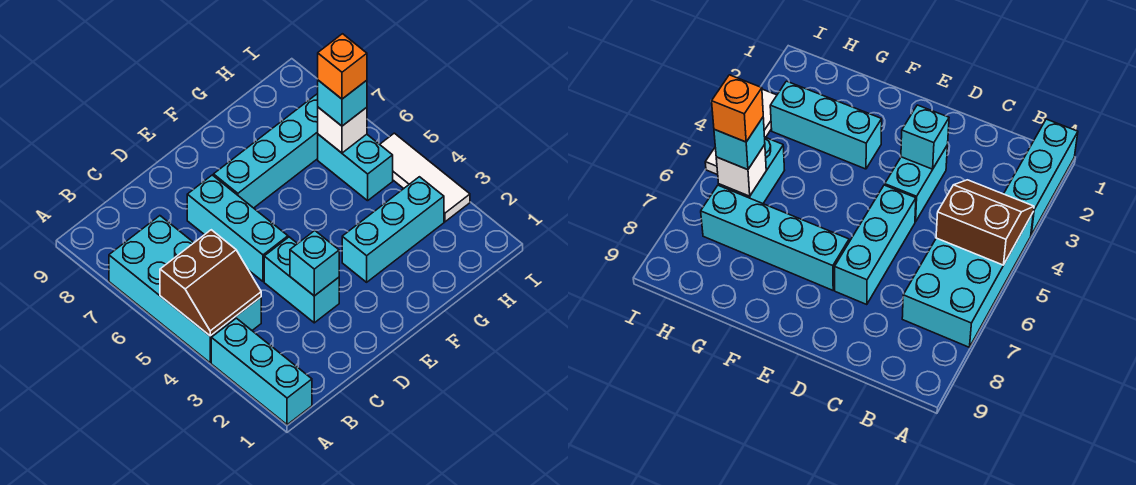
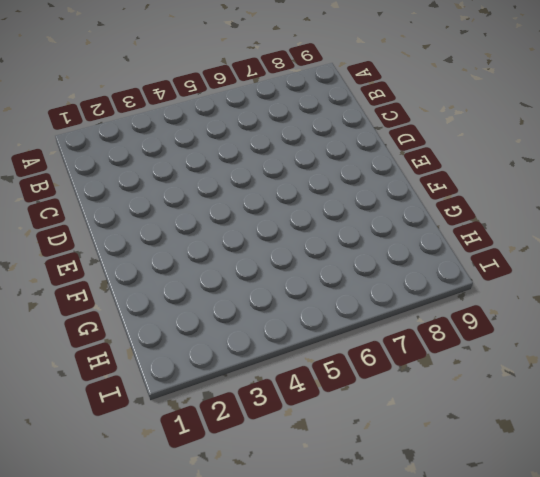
none -> cyan brick A1:A3 level 1
none -> cyan brick A4:B7 level 1
none -> cyan brick D3:D4 level 1

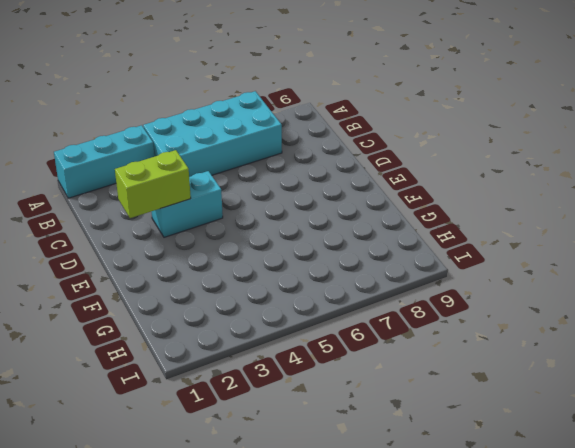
lime brick D2:D3 level 2 -> cyan brick D3 level 2
none -> cyan brick D5:D7 level 1
none -> cyan brick E7:H7 level 1
none -> cyan brick F3:H3 level 1

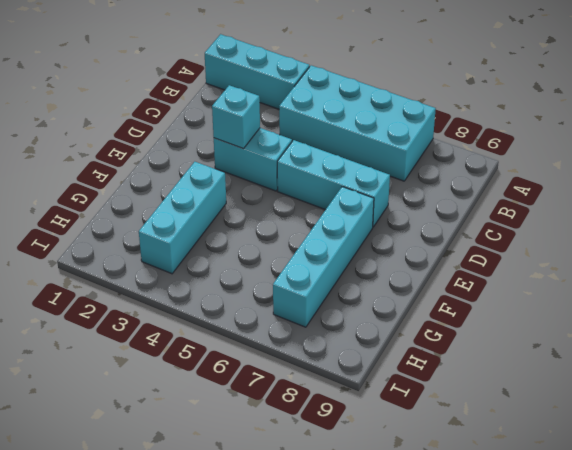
none -> cyan brick H5:H6 level 1
none -> white tile I3:I5 level 1
none -> brown slope A4:B5 level 2 top 5

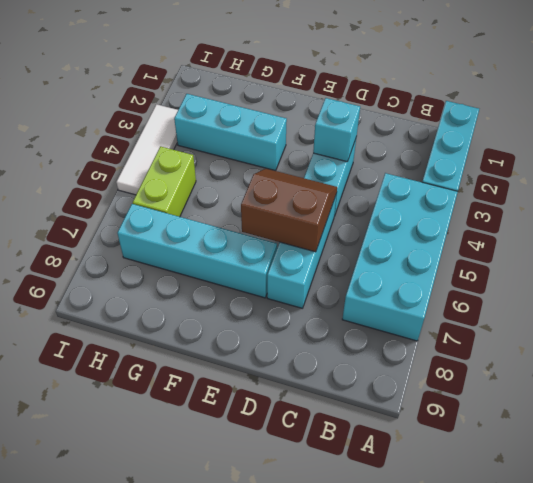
brown slope D5:E6 level 2 top 6 -> brown slope A4:B5 level 2 top 5
lime brick H5:H6 level 1 -> cyan brick H5:H6 level 1
none -> white brick H6 level 2
none -> cyan brick H6 level 3
none -> orange brick H6 level 4

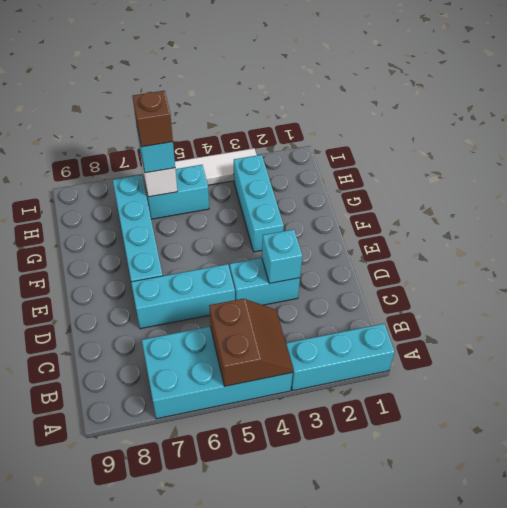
brown brick H6 level 4 -> orange brick H6 level 4

